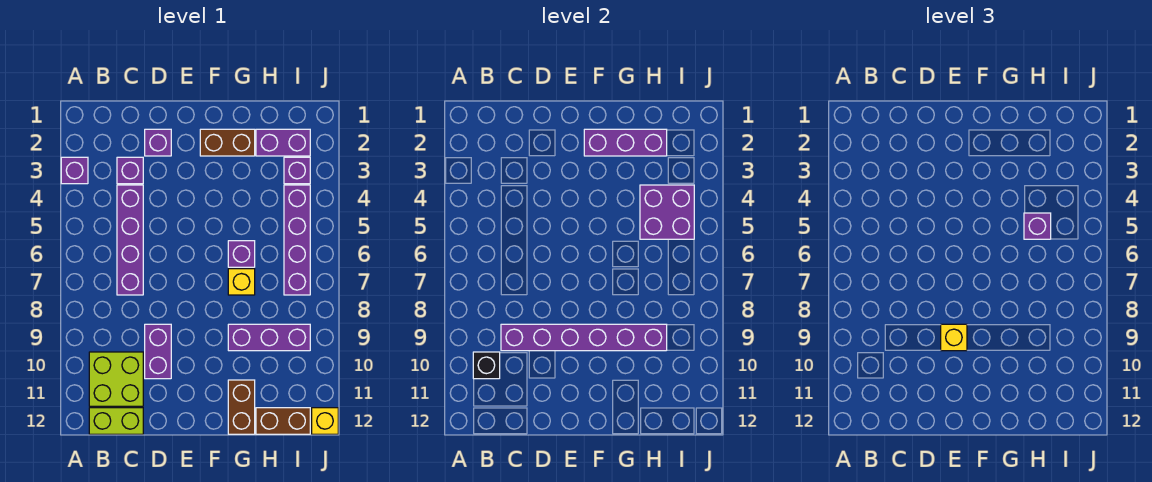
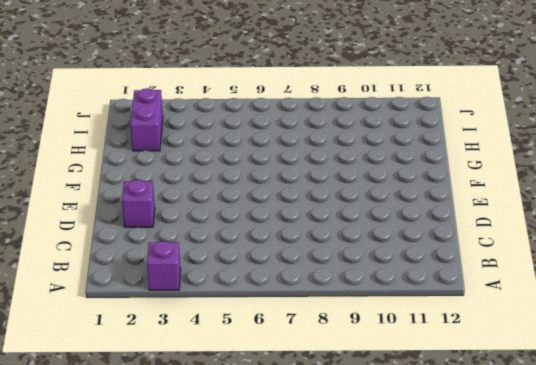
none -> lime brick B10:C11 level 1
none -> lime brick B12:C12 level 1
none -> purple brick C3 level 1

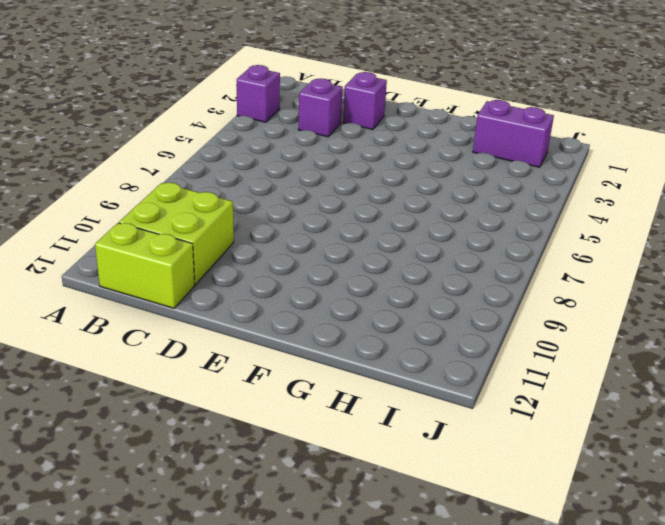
none -> purple brick C4:C7 level 1
none -> purple brick D9:D10 level 1
none -> brown brick F2:G2 level 1

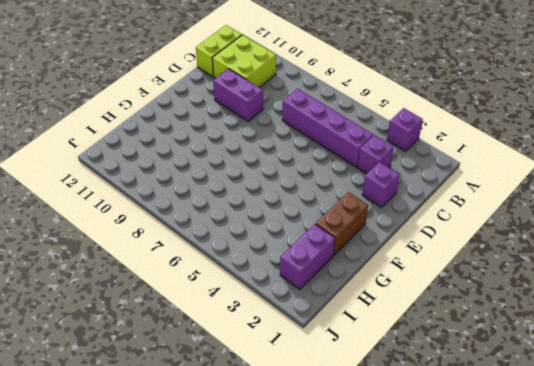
none -> purple brick G6 level 1
none -> yellow brick G7 level 1
none -> purple brick G9:I9 level 1

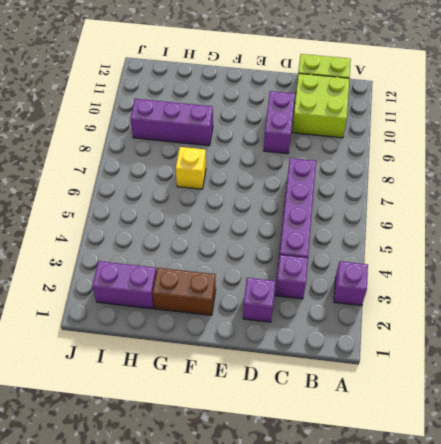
none -> purple brick G6 level 1
none -> brown brick G11:G12 level 1
none -> brown brick H12:I12 level 1

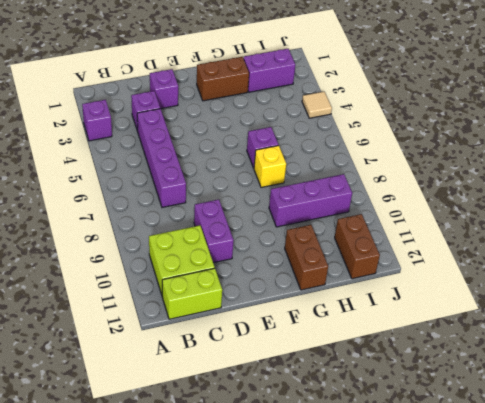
brown brick I11:I12 level 1 -> brown brick H12:I12 level 1
tan tile J4 level 1 -> none
none -> purple brick I3 level 1
none -> purple brick I4:I7 level 1
none -> yellow brick J12 level 1

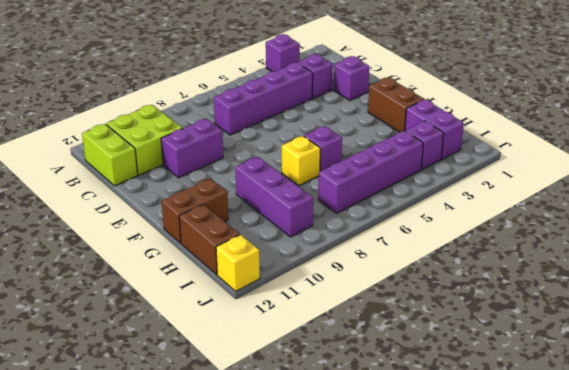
none -> black brick B10 level 2
none -> purple brick C9:H9 level 2
none -> purple brick F2:H2 level 2

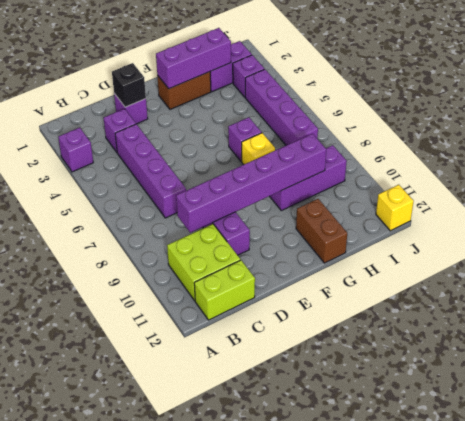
black brick D2 level 2 -> black brick B10 level 2
none -> brown brick H12:I12 level 1
none -> purple brick H4:I5 level 2
none -> yellow brick E9 level 3

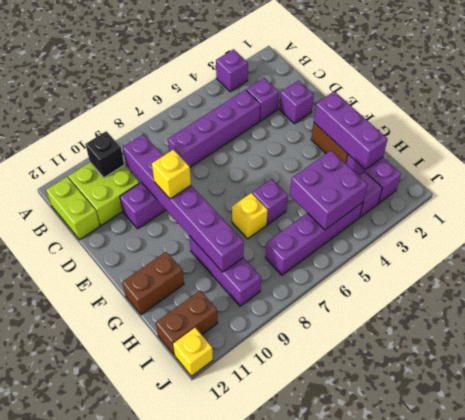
brown brick I11:I12 level 1 -> brown brick H12:I12 level 1
none -> purple brick H5 level 3

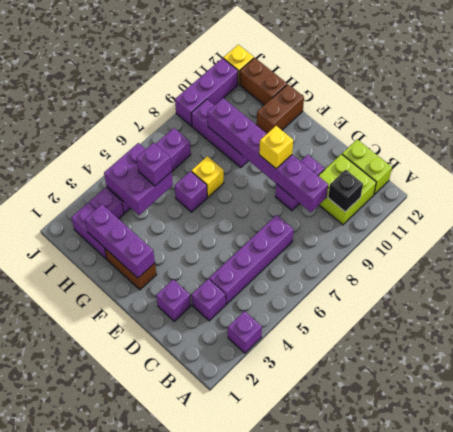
purple brick J9:J11 level 1 -> none

